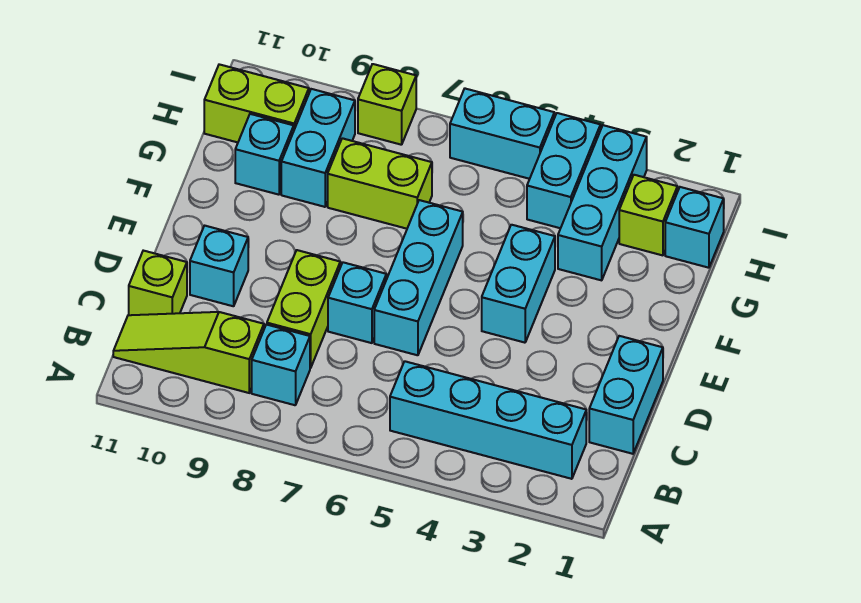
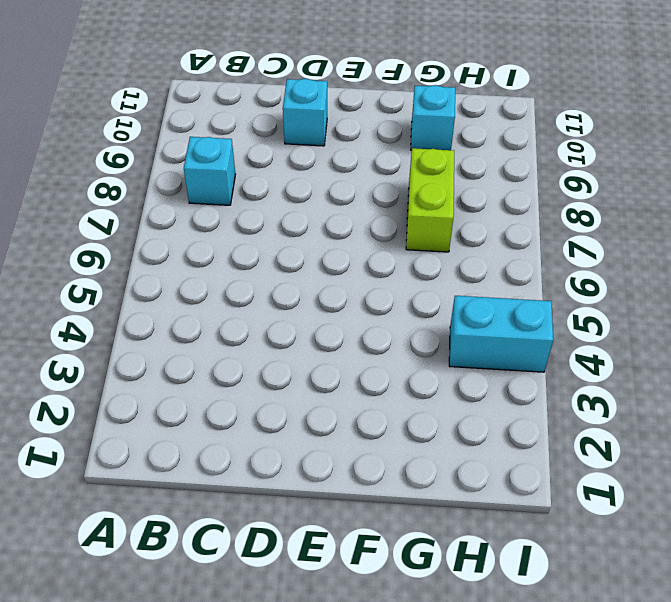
none -> cyan brick B2:B5 level 1
none -> lime slope B9:B11 level 1 top 9
none -> cyan brick C1:D1 level 1

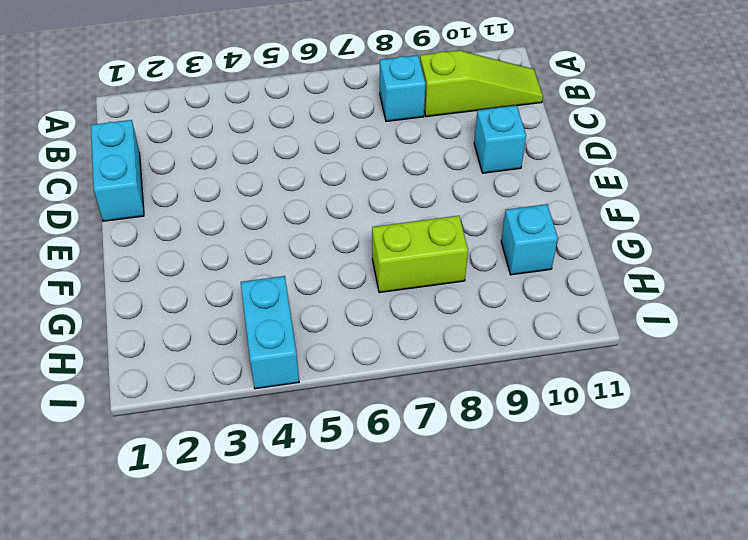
none -> cyan brick B2:B5 level 1
none -> lime brick C8:D8 level 1
none -> lime brick C11 level 1

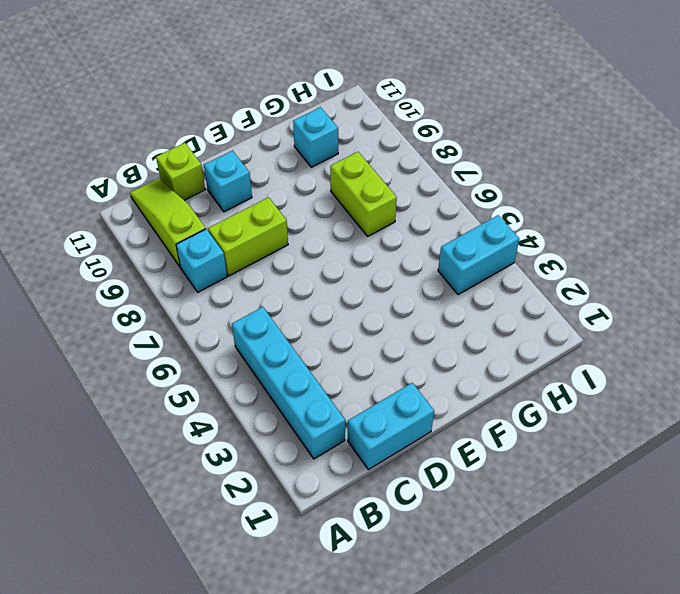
none -> cyan brick D6:F6 level 1
none -> cyan brick D7 level 1
none -> cyan brick E4:F4 level 1

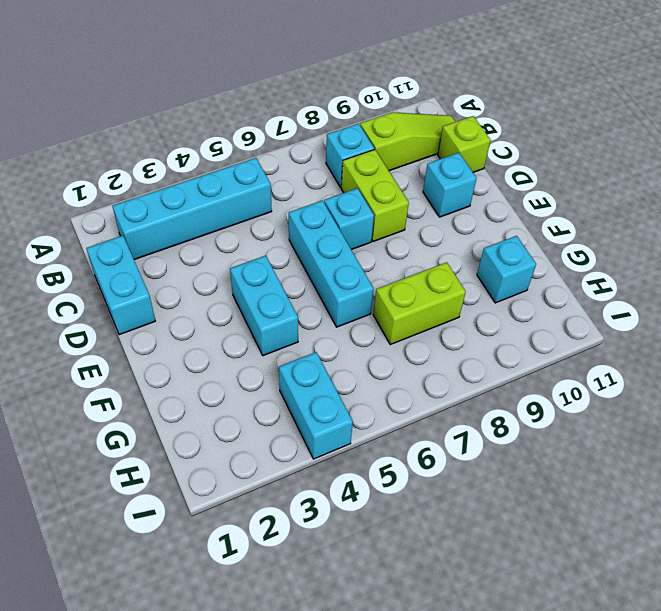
none -> cyan brick G3:I3 level 1
none -> cyan brick G9:H9 level 1
none -> cyan brick H1 level 1

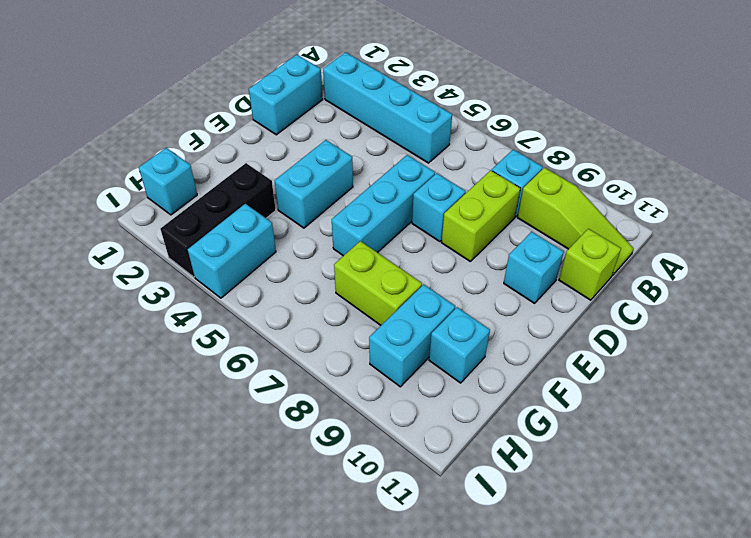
black brick G3:I3 level 1 -> cyan brick G3:I3 level 1
none -> lime brick H2 level 1
none -> lime brick H10:H11 level 1
none -> cyan brick I5:I6 level 1

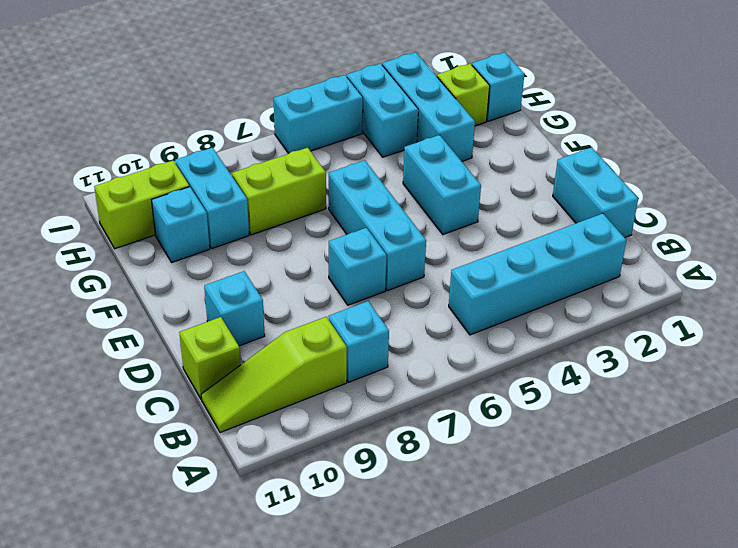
none -> lime brick C8:D8 level 1
none -> lime brick I8 level 1

